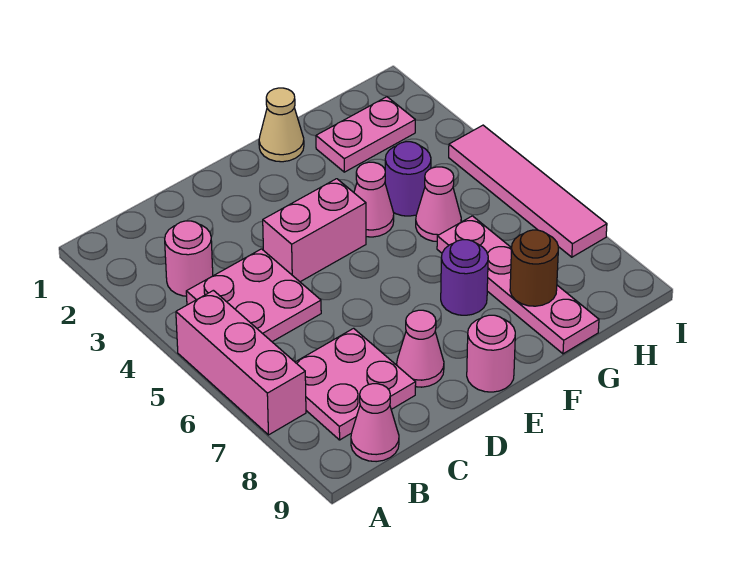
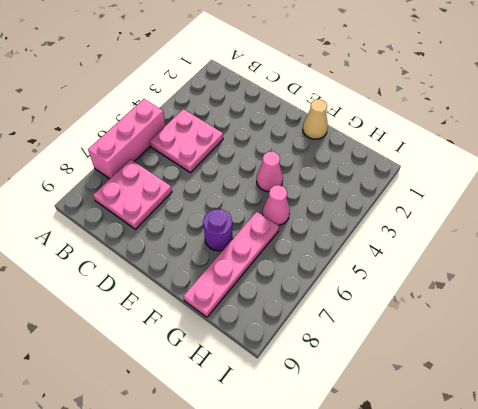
none -> pink round brick B3 level 1
none -> pink cone B9 level 1
none -> pink brick D4:E4 level 1

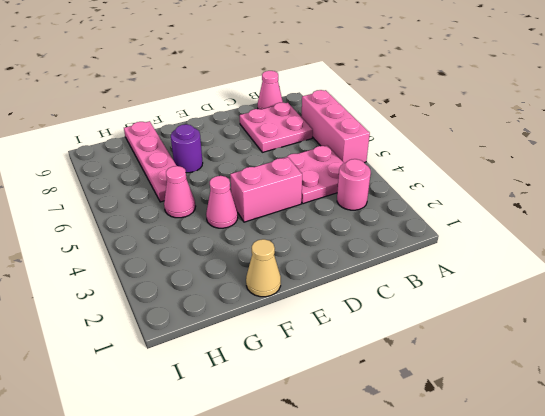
none -> pink cone D8 level 1
none -> pink round brick E9 level 1
none -> pink plate G2:H2 level 1

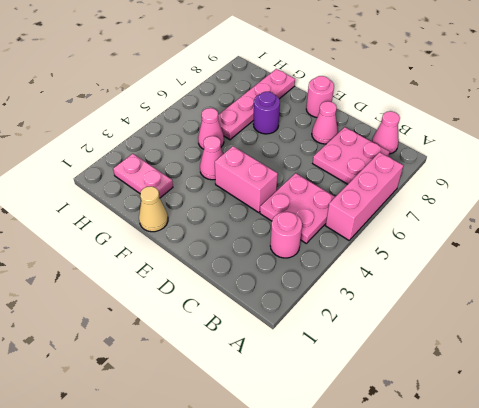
none -> purple round brick G4 level 1
none -> pink tile I4:I7 level 1
none -> brown round brick G8 level 2

